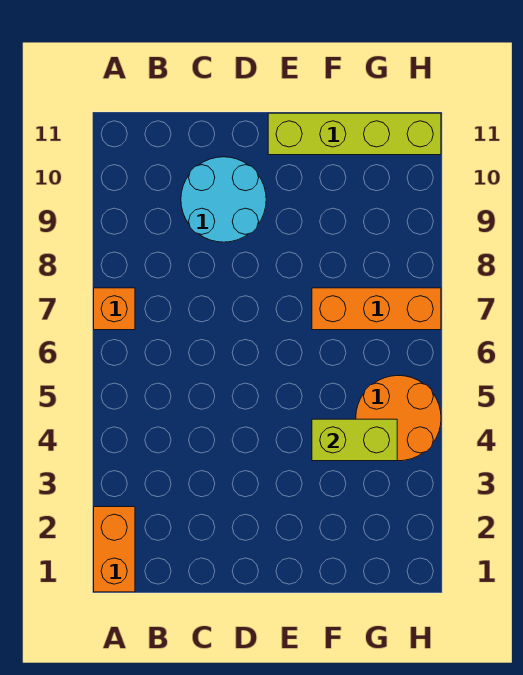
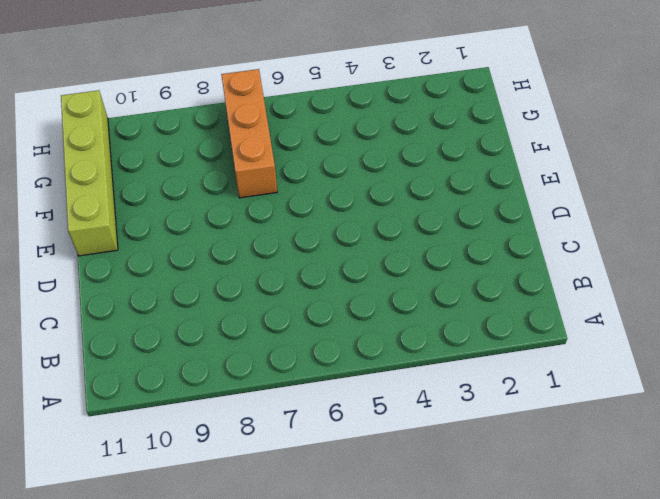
none -> orange brick A1:A2 level 1
none -> orange brick A7 level 1

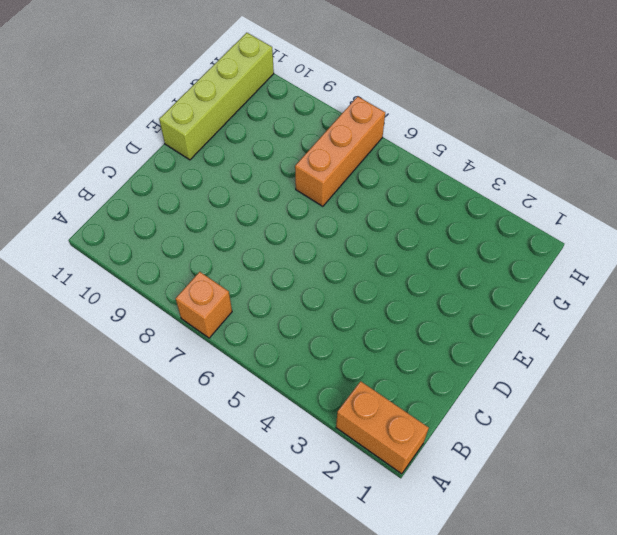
none -> cyan round brick C9:D10 level 1
none -> orange round brick G4:H5 level 1

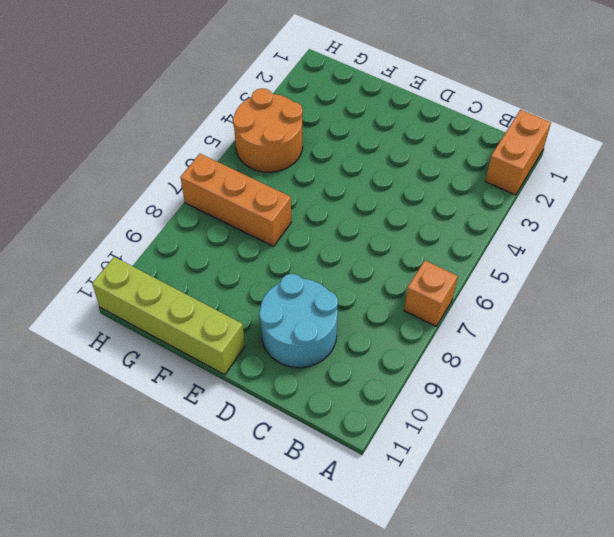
none -> lime brick F4:G4 level 2

